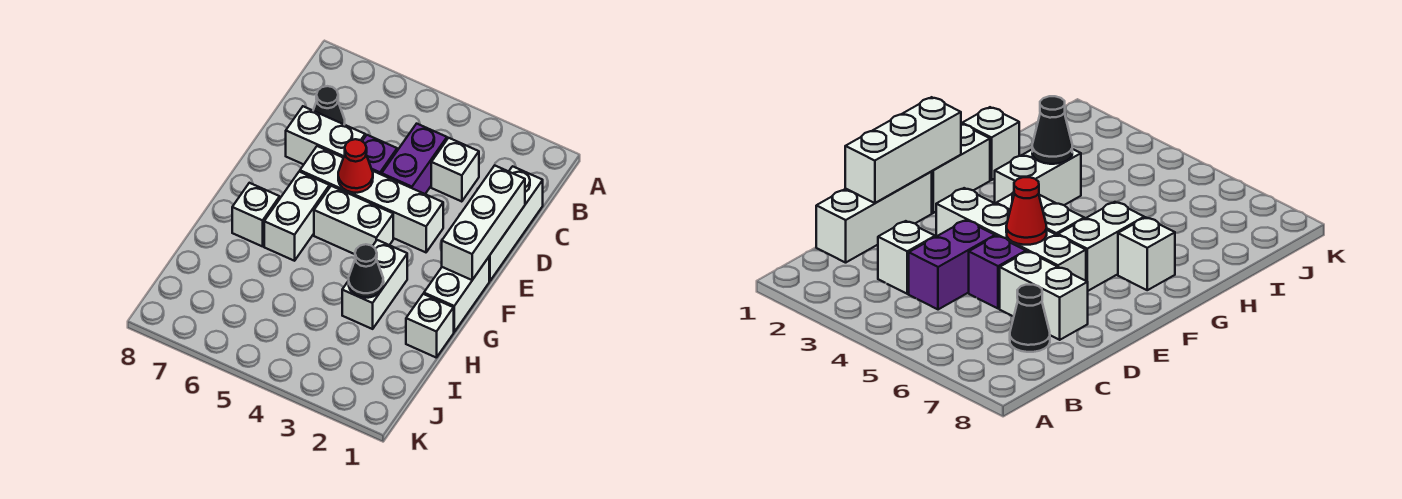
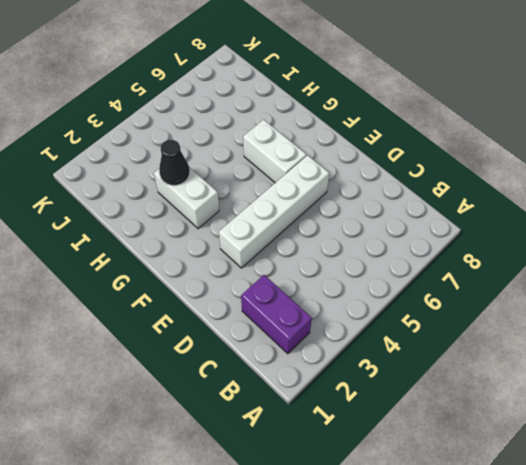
purple brick B2:C2 level 1 -> purple brick C4:D4 level 1
none -> white brick C1:E1 level 1
none -> white brick C3 level 1
none -> black cone C7 level 1

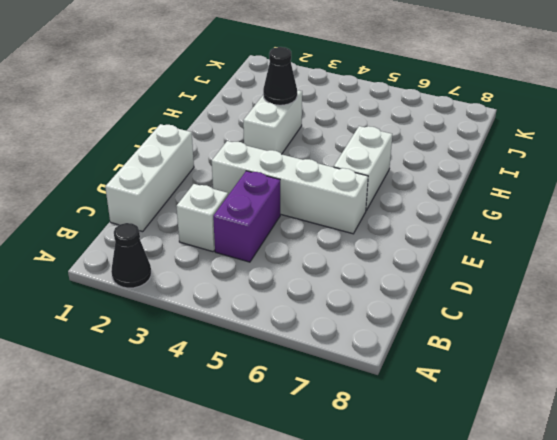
black cone A2 level 1 -> black cone C7 level 1
none -> purple brick D5 level 1
none -> white brick D6:D7 level 1
none -> white brick F1:G1 level 1

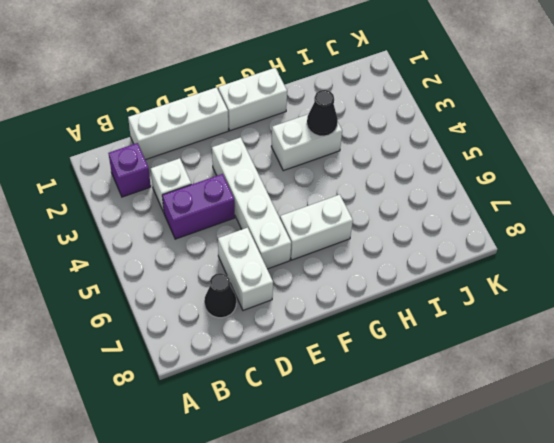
purple brick B2 level 1 -> purple brick D5 level 1
none -> white brick F4:F5 level 1
none -> white brick G7 level 1
none -> white brick H1 level 1

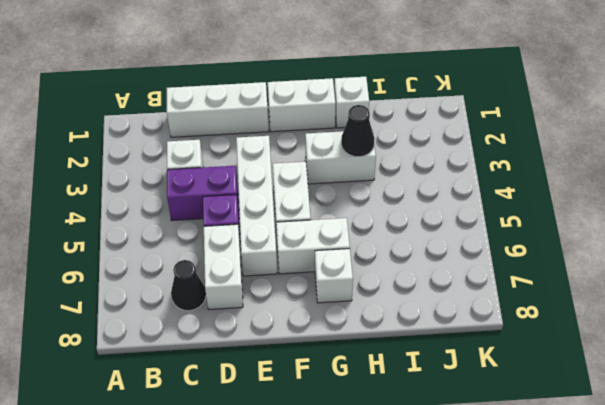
none -> white brick D1:F1 level 2
none -> red cone E5 level 2

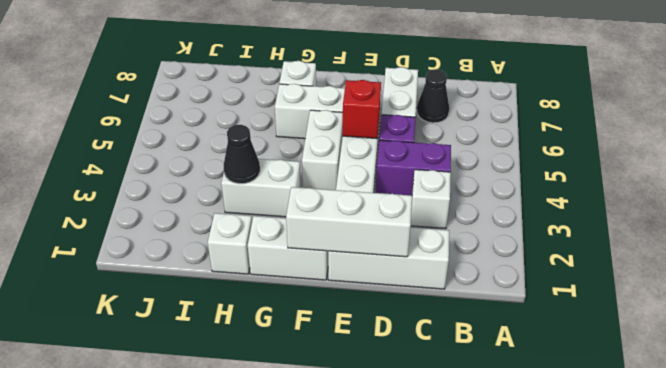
red brick E5 level 2 -> red cone E5 level 2

